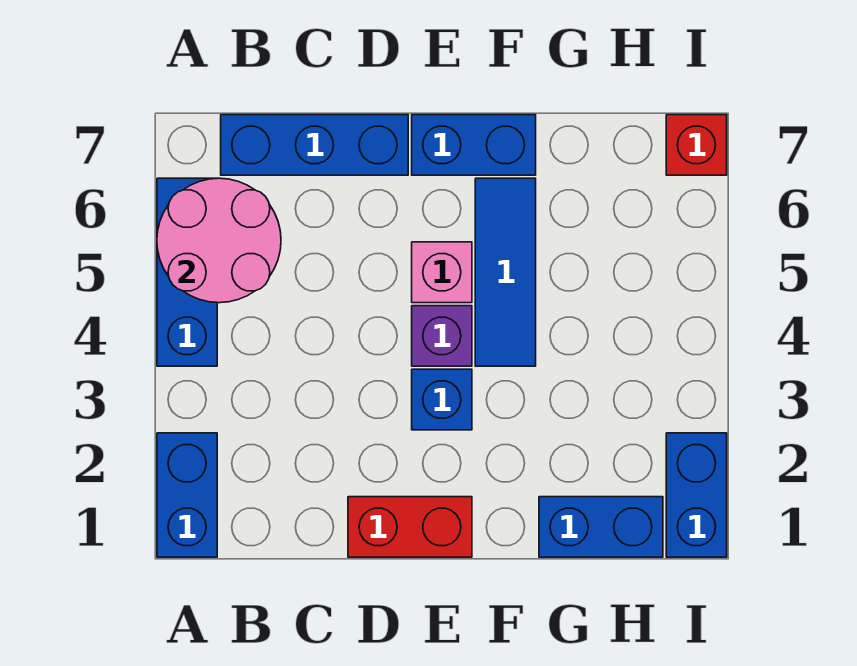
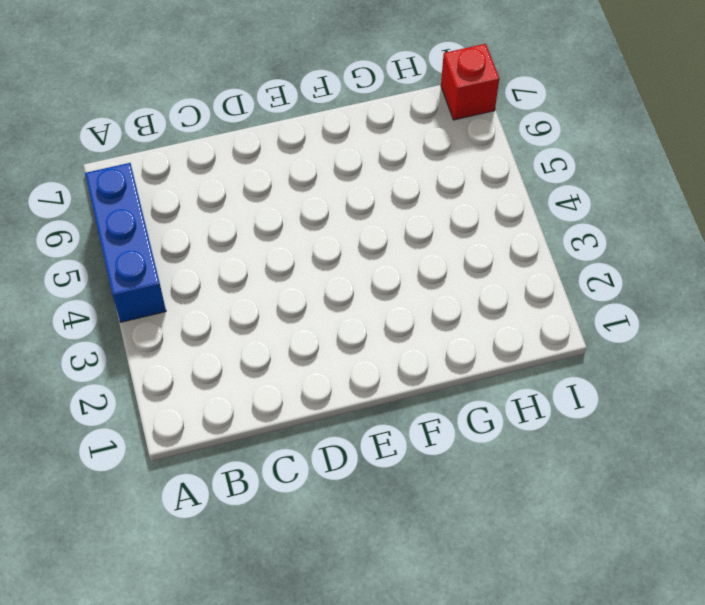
none -> blue brick A1:A2 level 1
none -> blue brick B7:D7 level 1
none -> red brick D1:E1 level 1

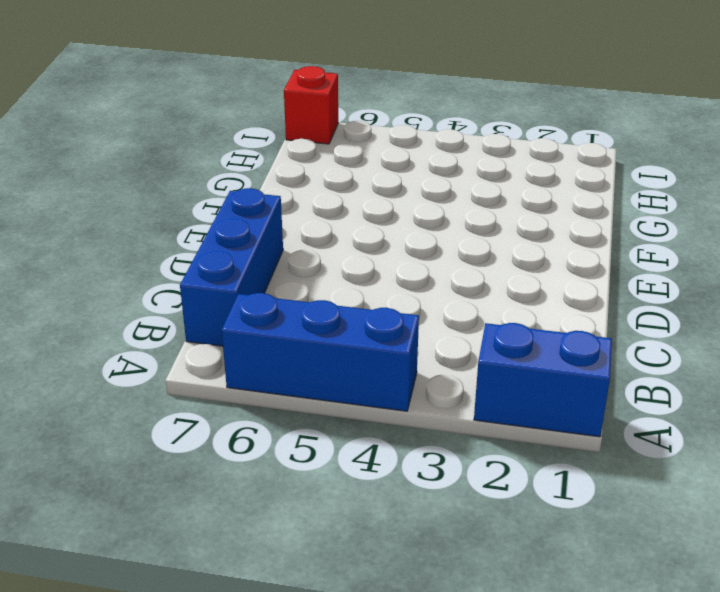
none -> red brick D1:E1 level 1
none -> blue brick E3 level 1
none -> purple brick E4 level 1

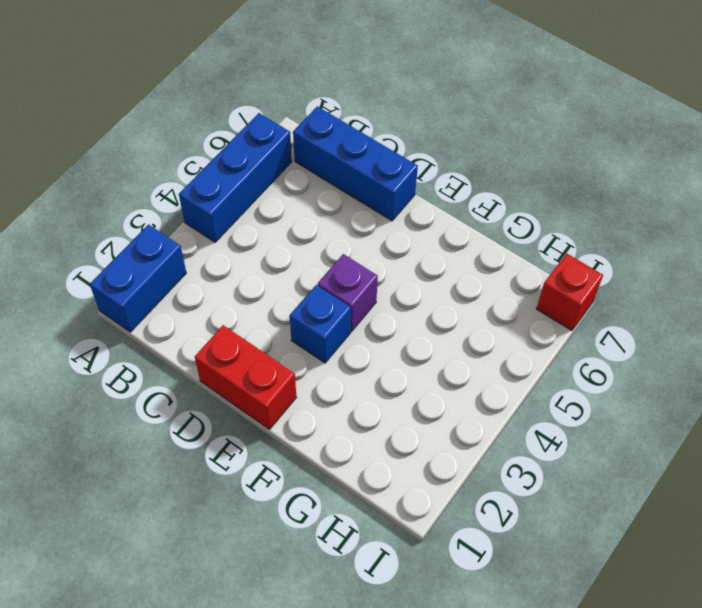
none -> pink brick E5 level 1
none -> blue brick E7:F7 level 1
none -> blue tile F4:F6 level 1

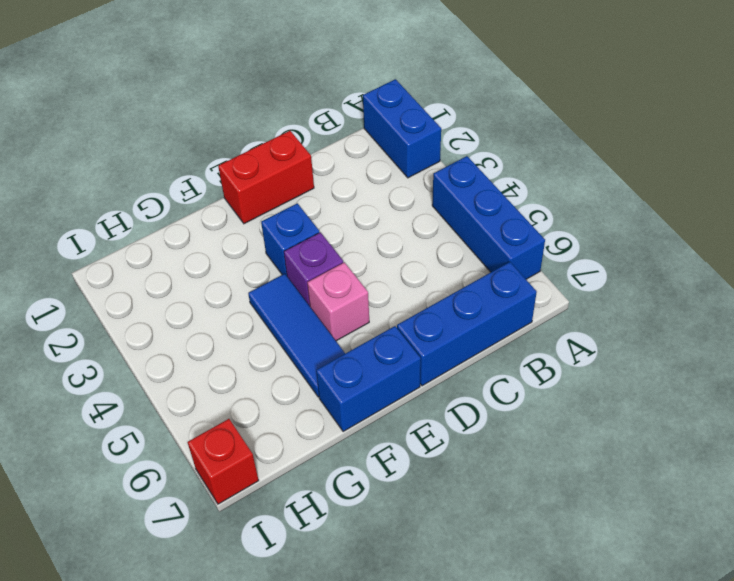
none -> blue brick G1:H1 level 1
none -> blue brick I1:I2 level 1
none -> pink round brick A5:B6 level 2

